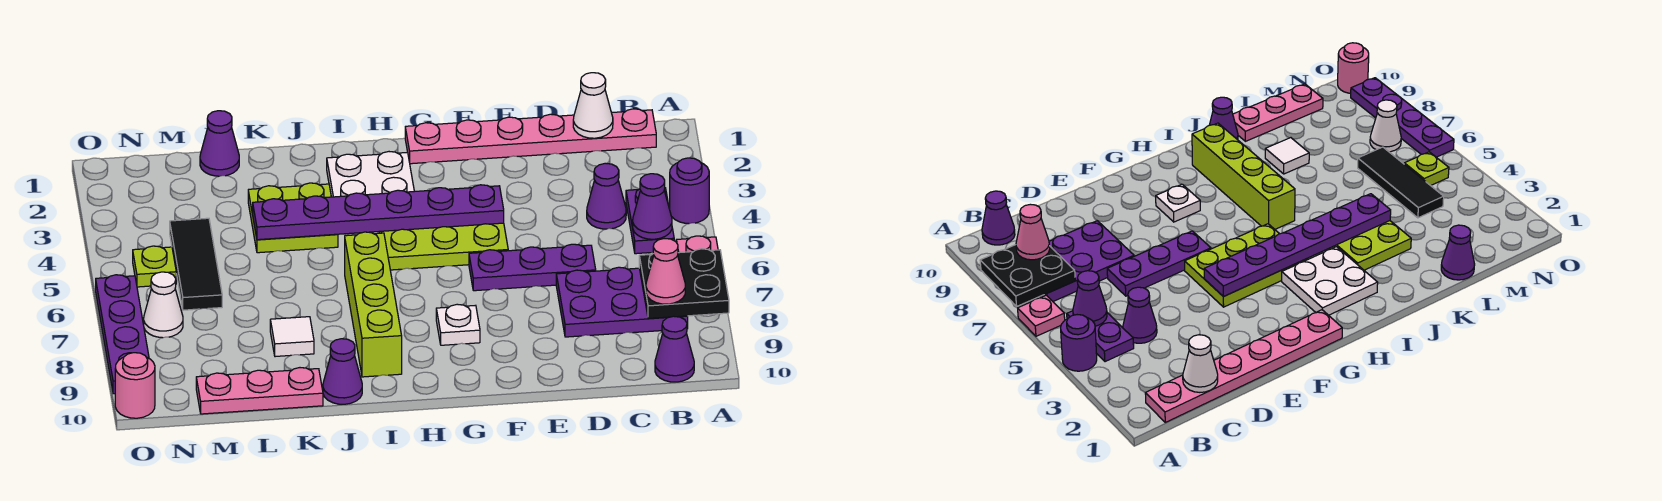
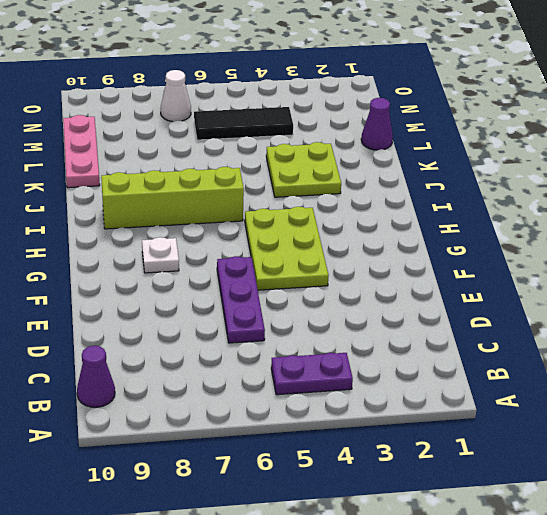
none -> purple round brick A4 level 1
none -> pink plate A6 level 1
none -> pink plate B1:G1 level 1

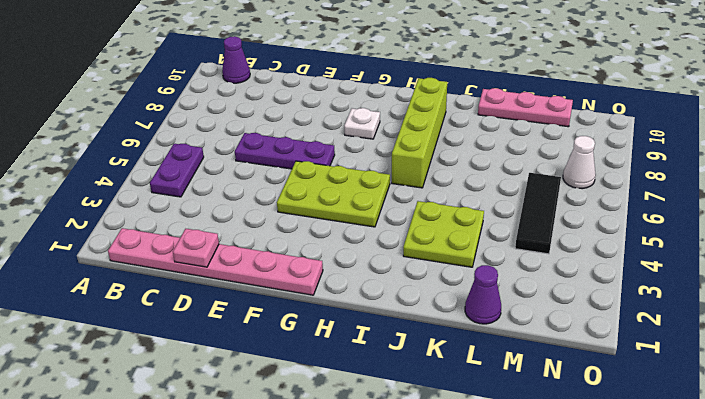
pink plate D1 level 2 -> pink plate A6 level 1
none -> purple round brick A4 level 1
none -> purple plate B7:D8 level 1
none -> purple cone C4 level 1

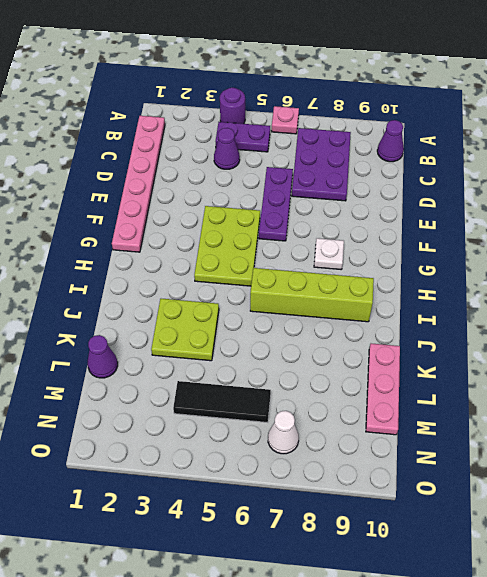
none -> white plate H2:I3 level 1
none -> purple cone J10 level 1
none -> white tile K8 level 1

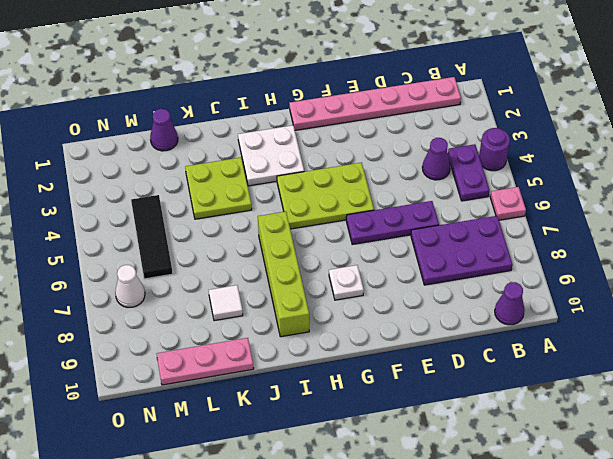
none -> purple cone J10 level 1
none -> lime plate N5 level 1
none -> purple plate O6:O9 level 1

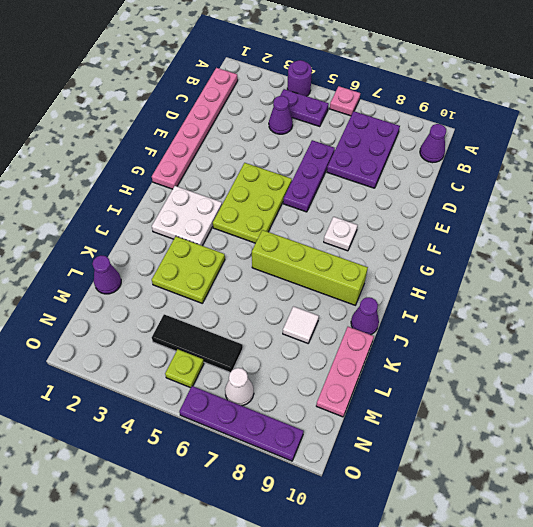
none -> pink round brick O10 level 1
none -> black plate A7:B8 level 2
none -> purple cone B5 level 2

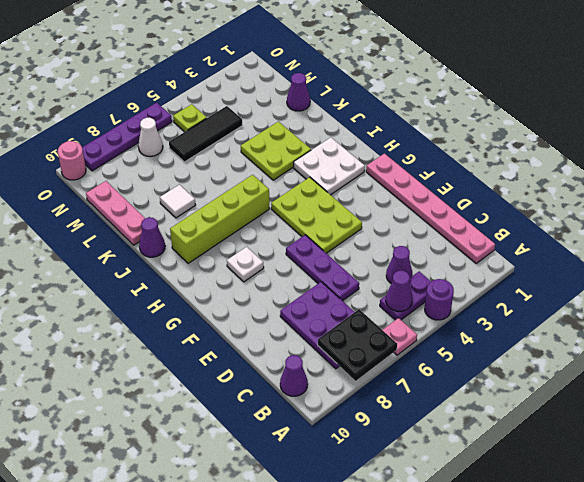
none -> white cone C1 level 2
none -> purple plate F4:K4 level 2
none -> pink cone B8 level 3

